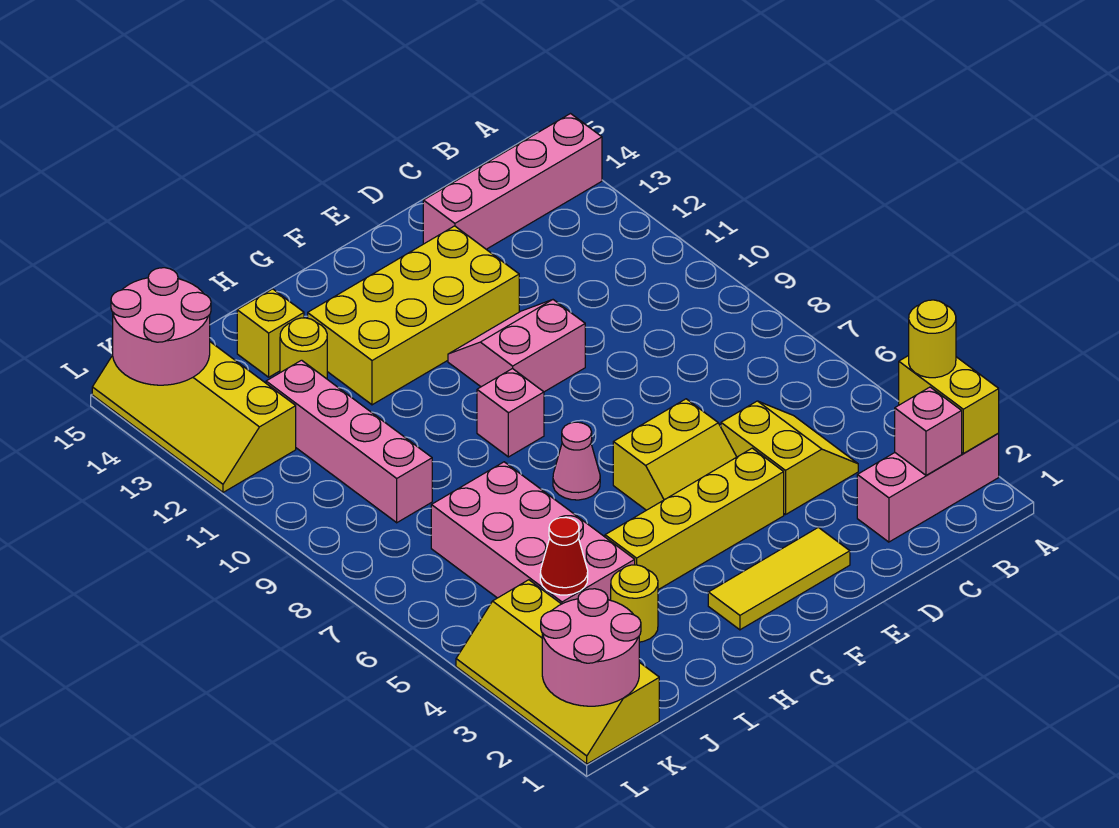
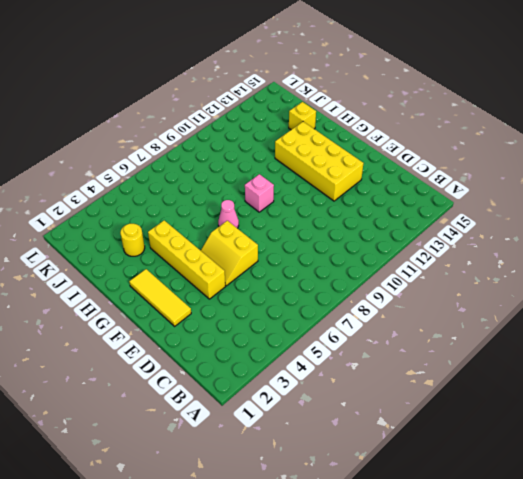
none -> pink brick A2:C2 level 1
none -> pink brick A14:D14 level 1
none -> yellow slope C4:D5 level 1 top D

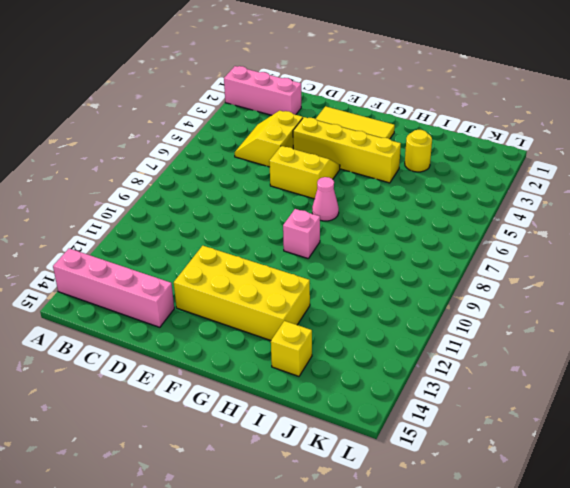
none -> pink slope E10:F11 level 1 top 10
none -> pink brick I4:J7 level 1
none -> yellow round brick I13 level 1

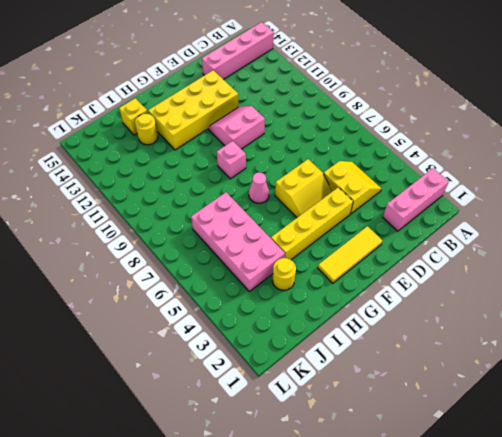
none -> pink brick J9:J12 level 1
none -> yellow slope K1:L4 level 1 top K
none -> yellow slope K12:L15 level 1 top K

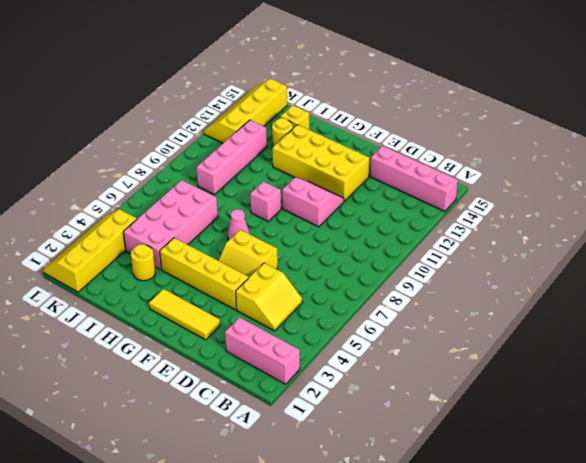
none -> yellow brick A2:A3 level 2
none -> pink brick B2 level 2
none -> red cone J4 level 2

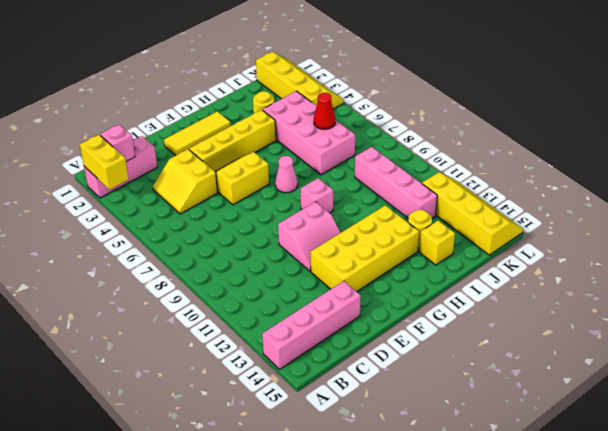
red cone J6 level 2 -> red cone J4 level 2
none -> pink round brick K1:L2 level 2
none -> pink round brick K14:L15 level 2
none -> yellow round brick A3 level 3

